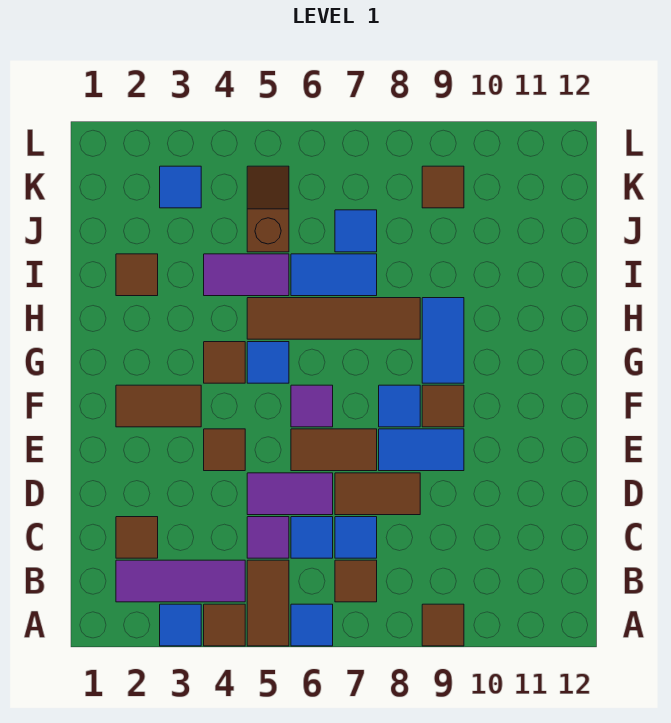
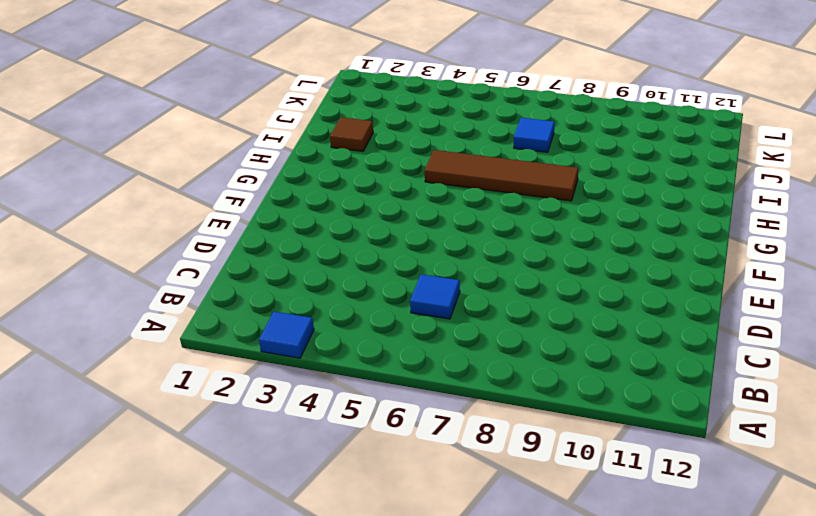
none -> brown tile A4 level 1
none -> brown tile A5:B5 level 1
none -> blue tile A6 level 1
none -> brown tile A9 level 1

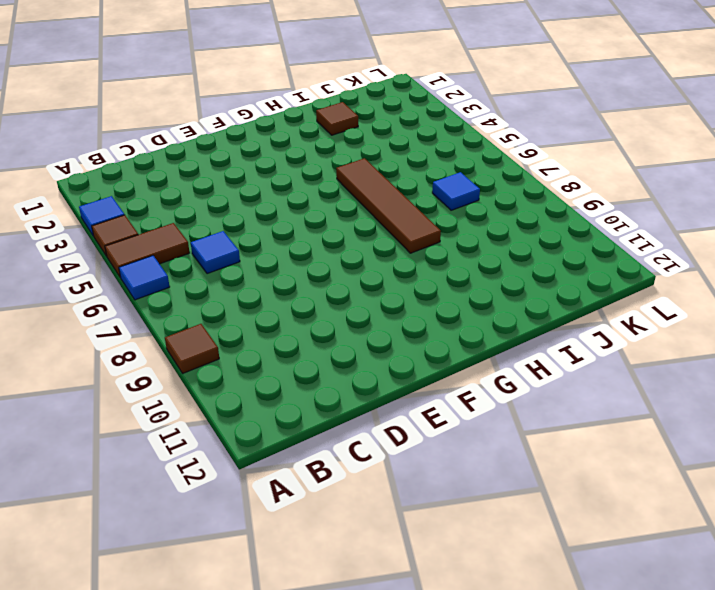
none -> purple tile B2:B4 level 1
none -> brown tile B7 level 1
none -> brown tile C2 level 1
none -> purple tile C5 level 1

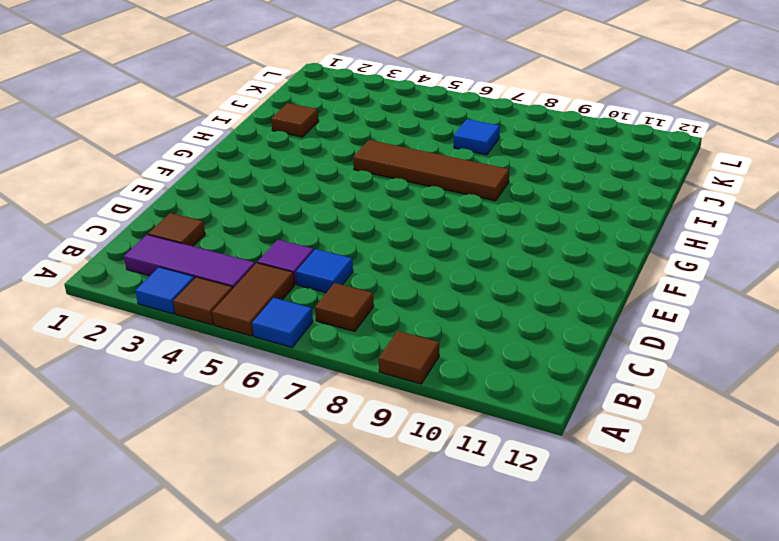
none -> blue tile C7 level 1
none -> purple tile D5:D6 level 1
none -> brown tile D7:D8 level 1
none -> brown tile E4 level 1

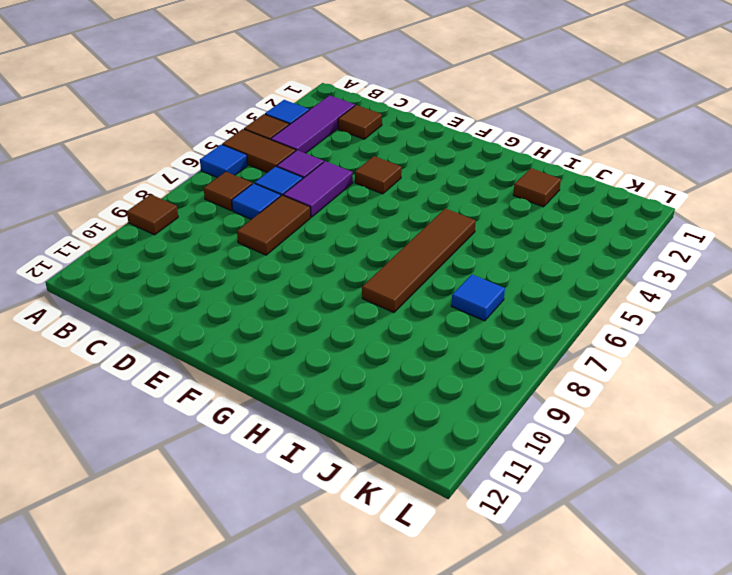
none -> brown tile E6:E7 level 1
none -> blue tile E8:E9 level 1
none -> brown tile F2:F3 level 1
none -> purple tile F6 level 1

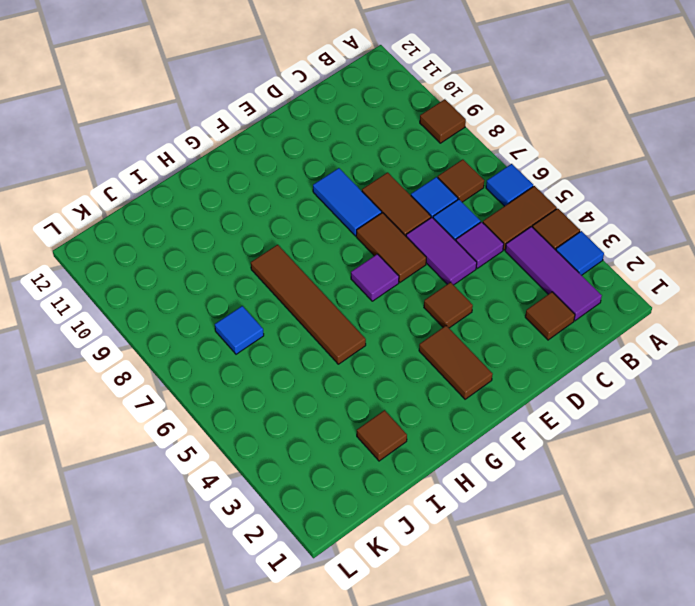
none -> blue tile F8 level 1
none -> brown tile F9 level 1
none -> brown tile G4 level 1
none -> blue tile G5 level 1

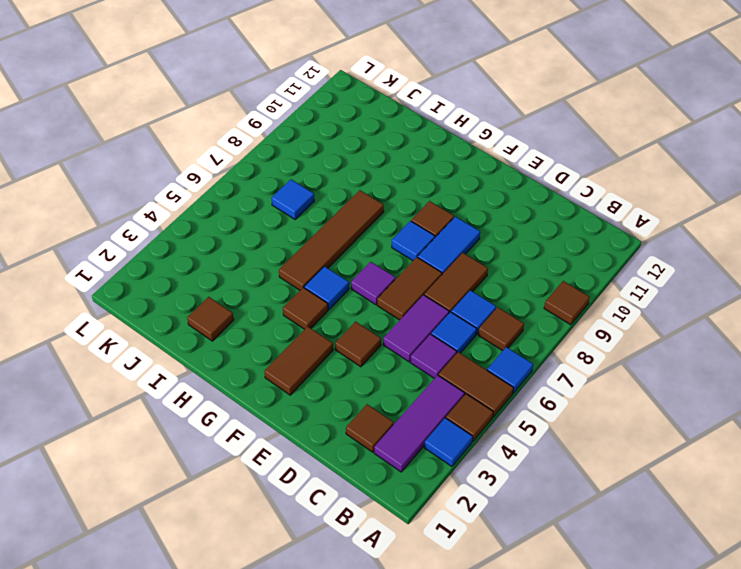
none -> blue tile G9:H9 level 1
none -> purple tile I4:I5 level 1
none -> blue tile I6:I7 level 1
none -> brown slope J5:K5 level 1 top J

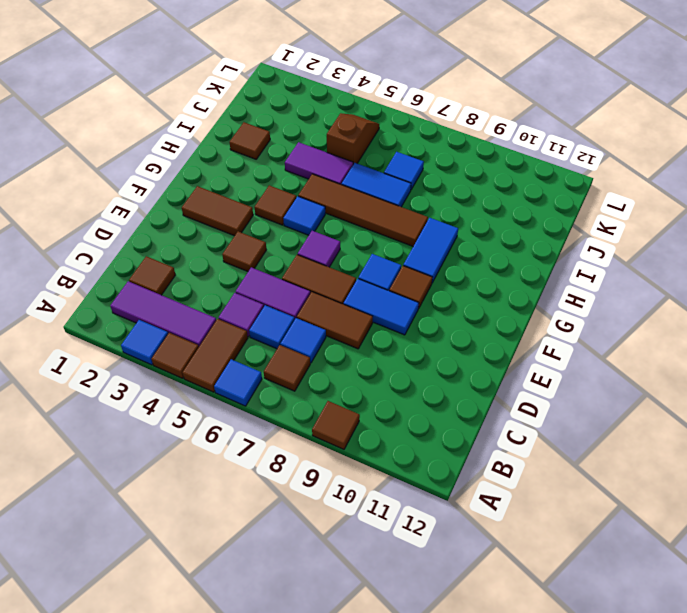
none -> blue tile K3 level 1
none -> brown tile K9 level 1

